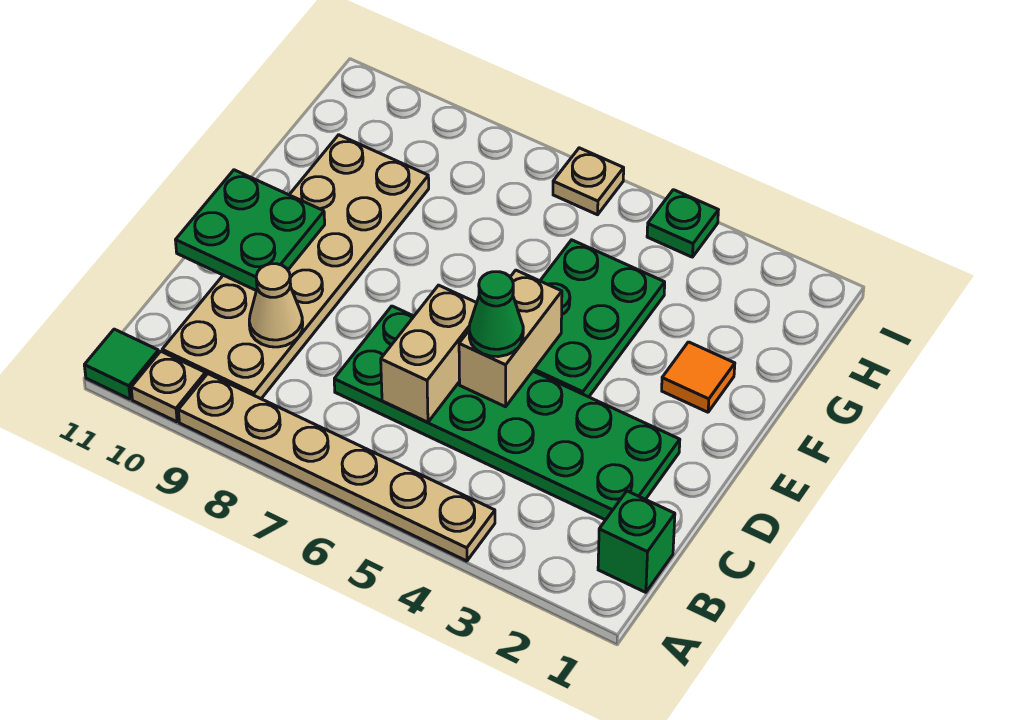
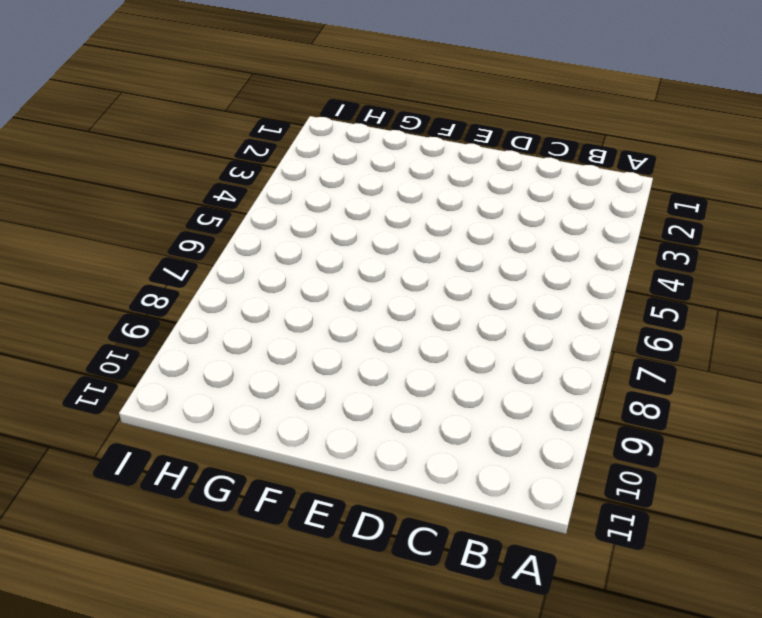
none -> tan plate A4:A9 level 1
none -> tan plate A10 level 1
none -> green tile A11 level 1

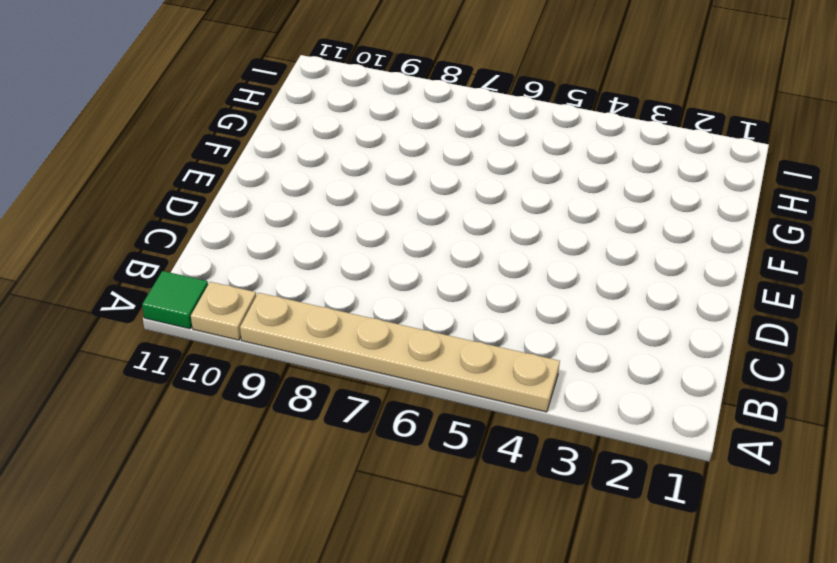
none -> green brick B1 level 1
none -> tan plate B9:G10 level 1
none -> green plate C2:D7 level 1

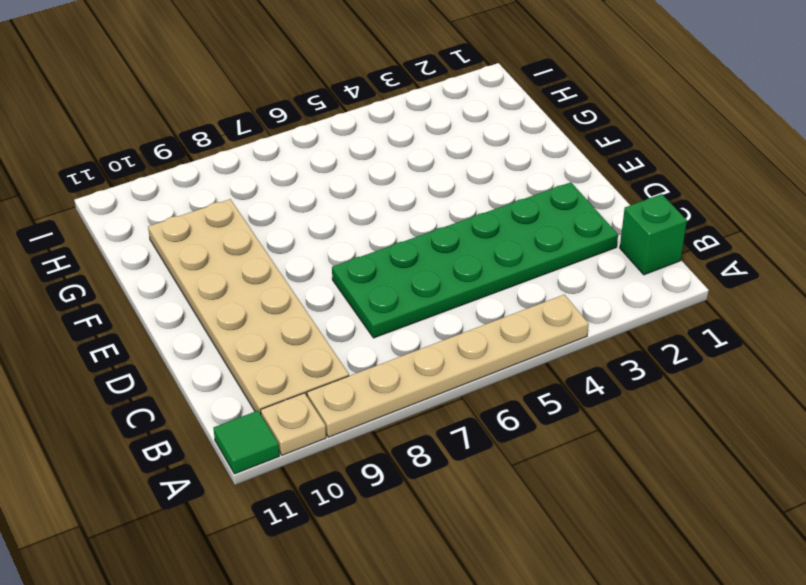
none -> green plate E4:G5 level 1
none -> orange tile F2 level 1
none -> green plate I4 level 1

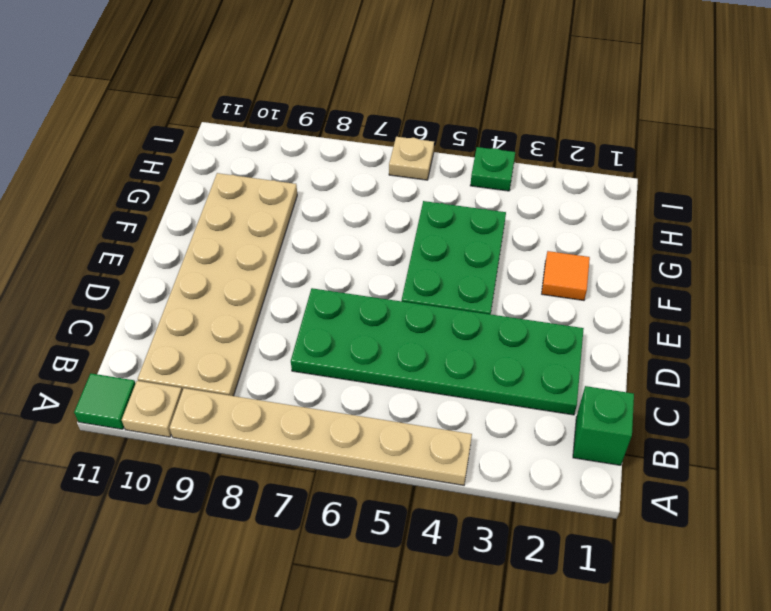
none -> tan brick C6:D6 level 2
none -> tan cone C9 level 2
none -> tan brick D5:E5 level 2

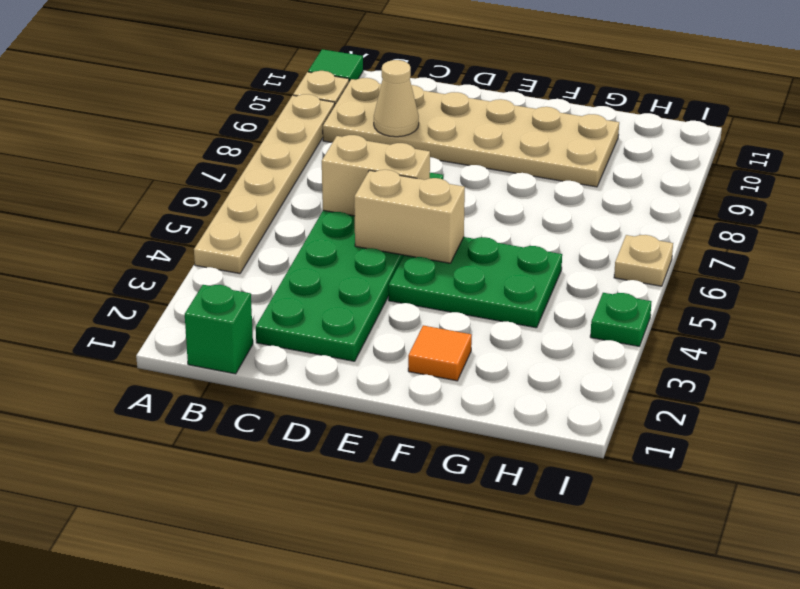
none -> green plate D10:E11 level 2
none -> green cone D5 level 3

